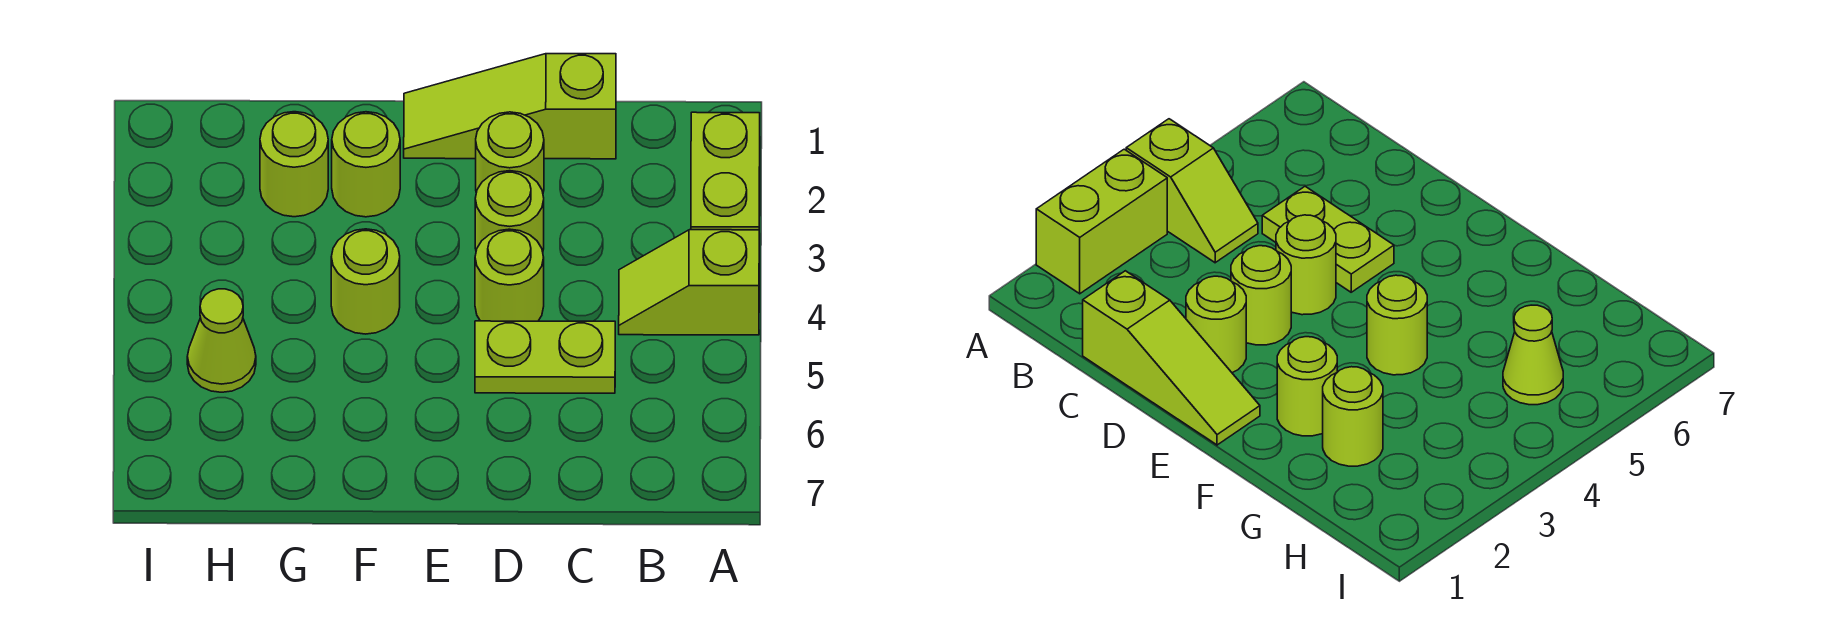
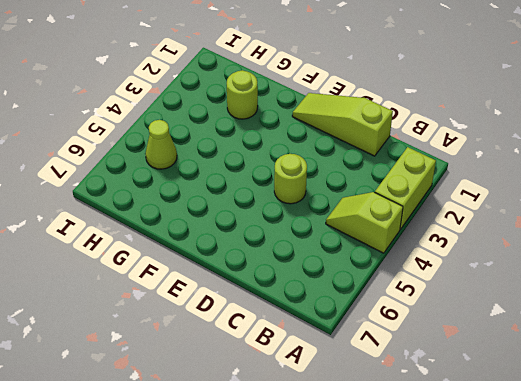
none -> lime plate C5:D5 level 1
none -> lime round brick D2 level 1

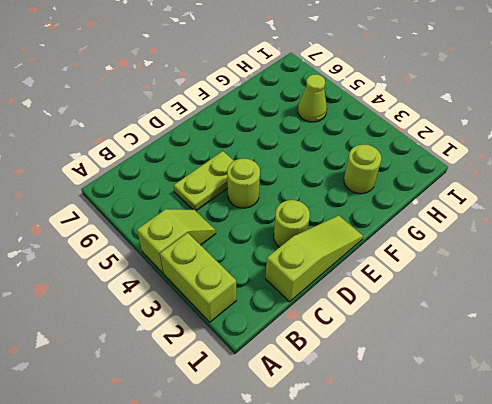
none -> lime round brick D3 level 1
none -> lime round brick F2 level 1

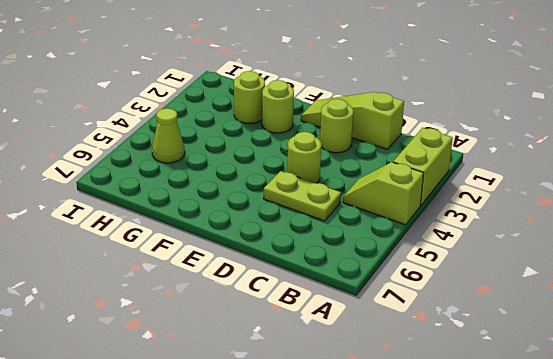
none -> lime round brick D3 level 1
none -> lime round brick F4 level 1

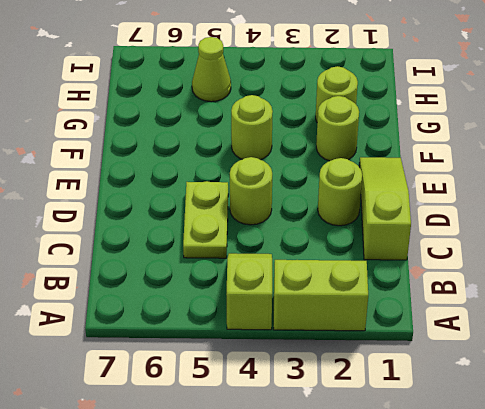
none -> lime round brick D3 level 1

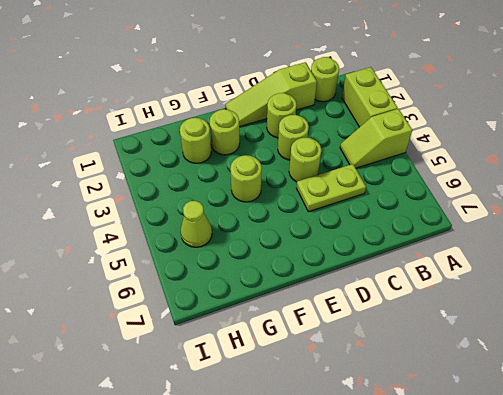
lime round brick B1 level 1 -> none

